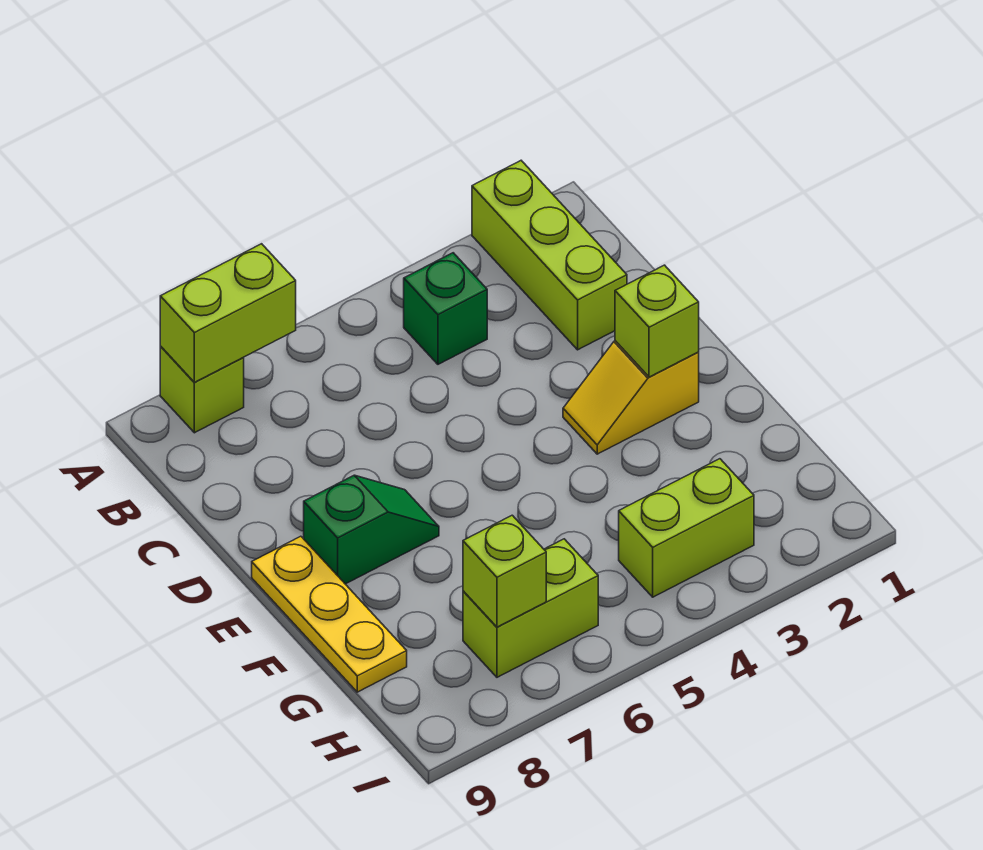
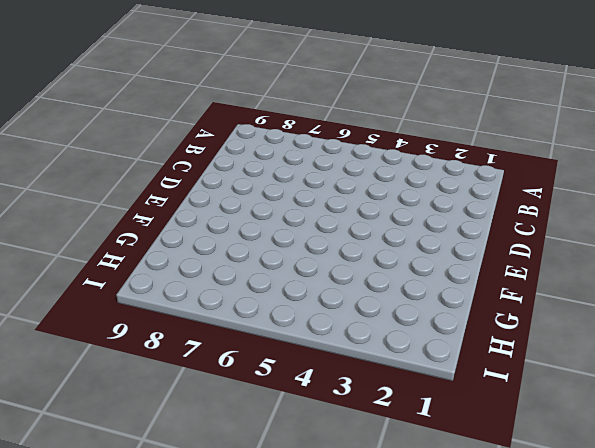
none -> lime brick A2:C2 level 1
none -> lime brick A8 level 1

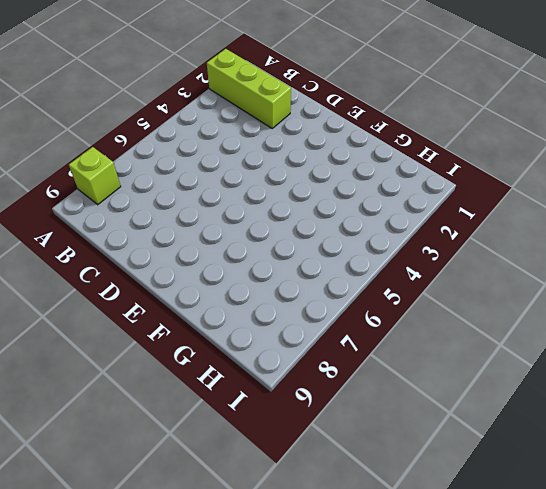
none -> green brick B4 level 1
none -> yellow slope E2:E3 level 1 top 2

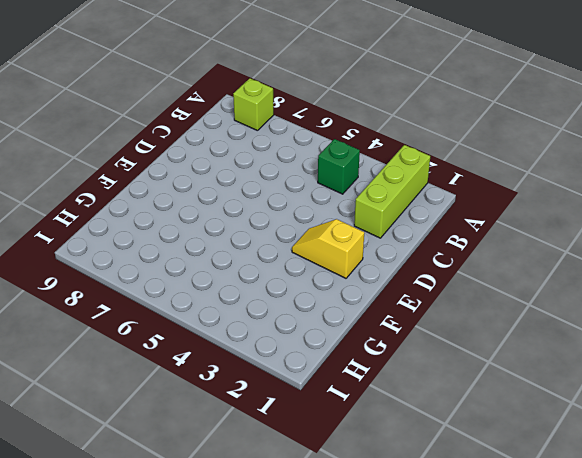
none -> green slope E7:E8 level 1 top 8
none -> yellow plate E9:G9 level 1

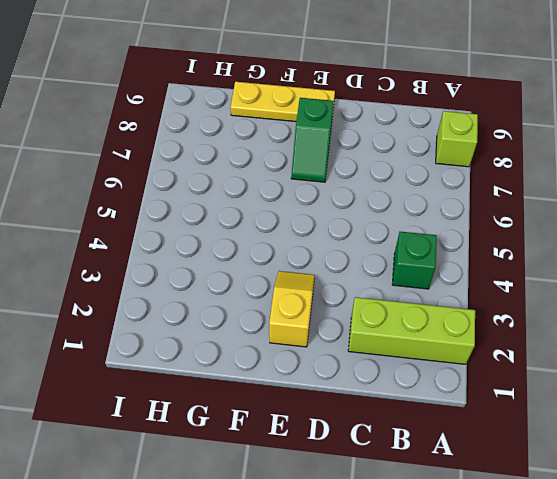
none -> lime brick H3:H4 level 1
none -> lime brick H6:H7 level 1

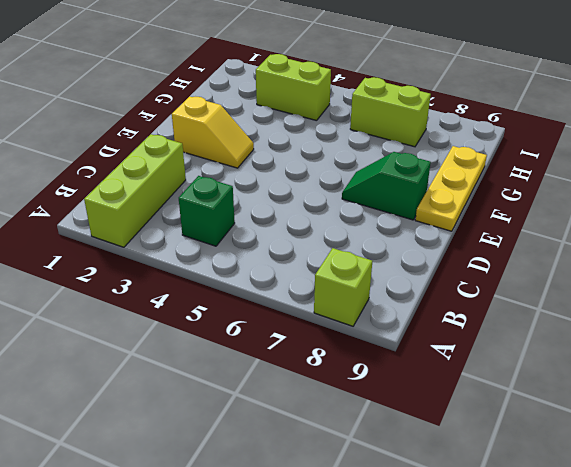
none -> lime brick A7:A8 level 2
none -> lime brick E2 level 2

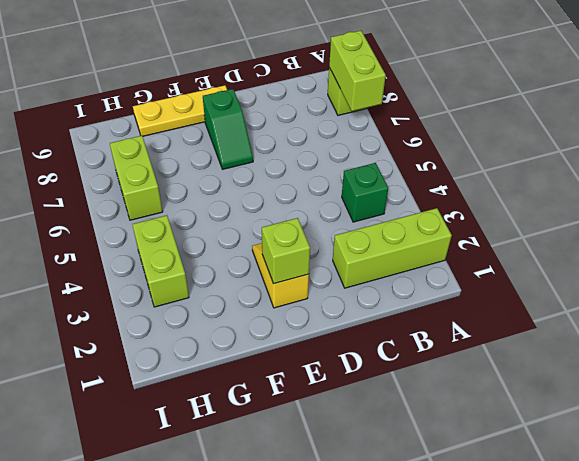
none -> lime brick H7 level 2

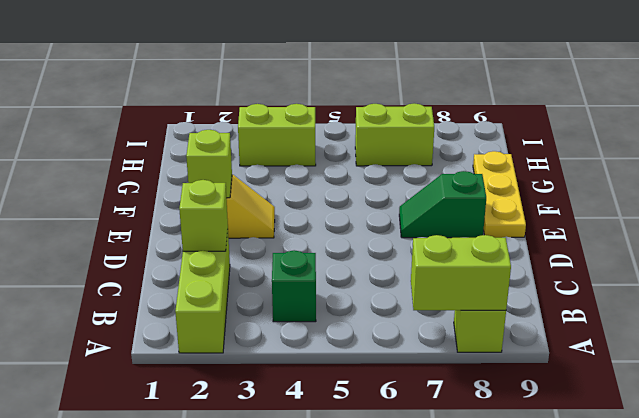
lime brick C2 level 2 -> lime brick H7 level 2

